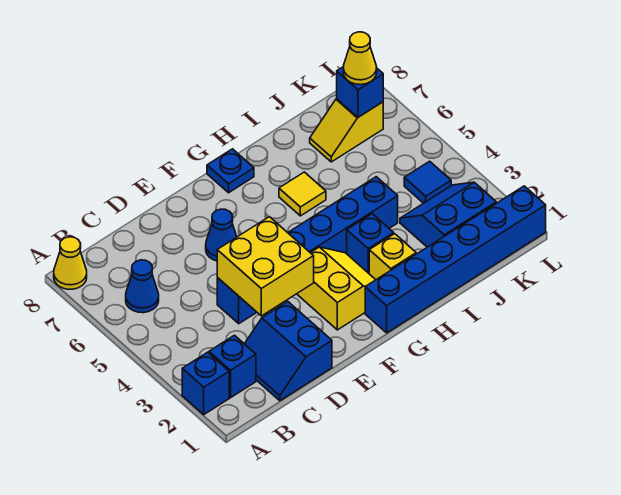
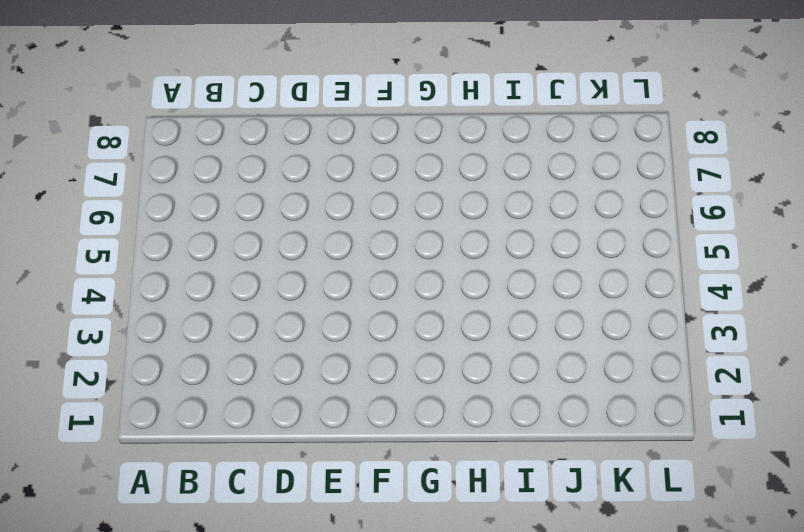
none -> blue brick A2 level 1
none -> yellow cone A8 level 1
none -> blue brick B2 level 1

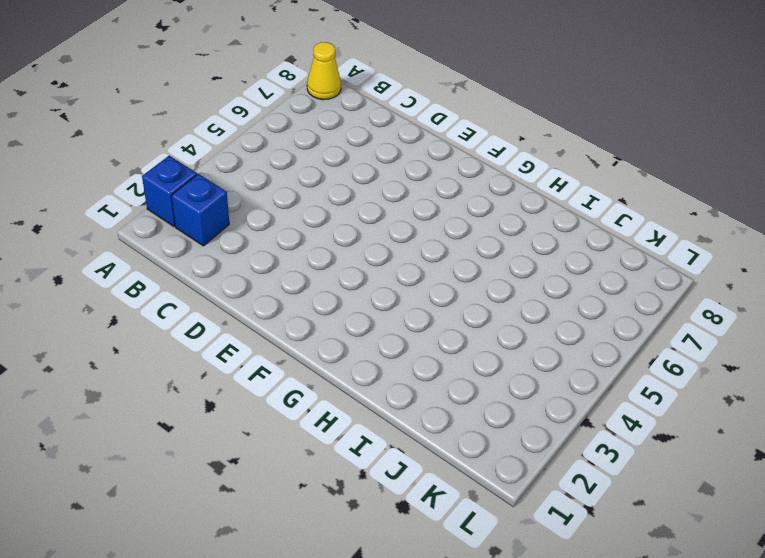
none -> blue cone B6 level 1
none -> blue slope C1:D2 level 1 top D
none -> blue brick D4:I4 level 1

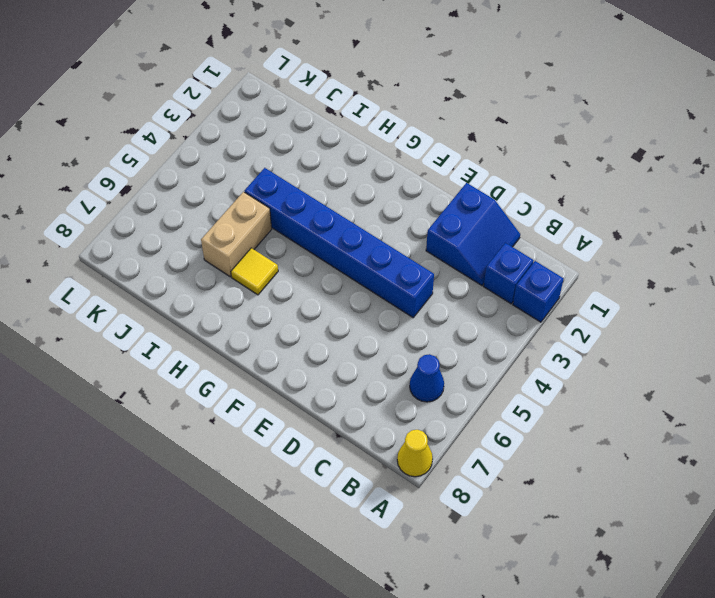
tan brick I5:I6 level 1 -> none
none -> blue cone E6 level 1
none -> yellow slope F2:G3 level 1 top F
none -> blue brick G1:L1 level 1

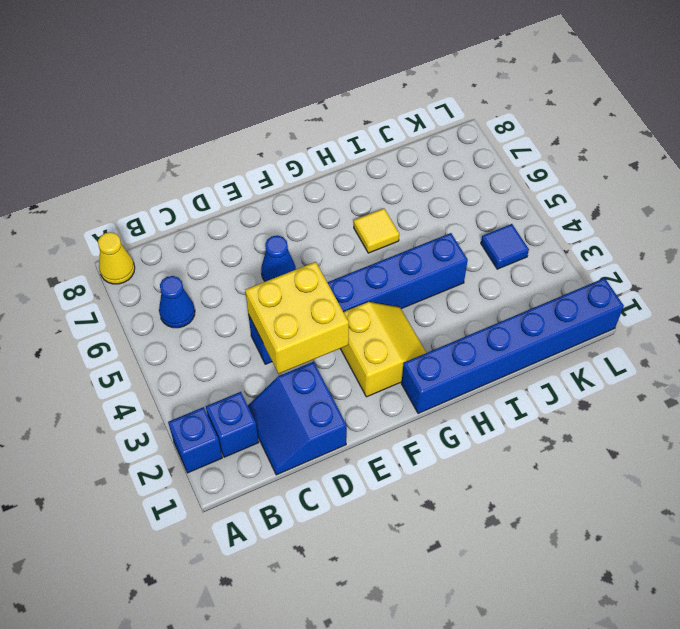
none -> blue plate G8 level 1
none -> yellow brick H2 level 1
none -> blue brick H3 level 1

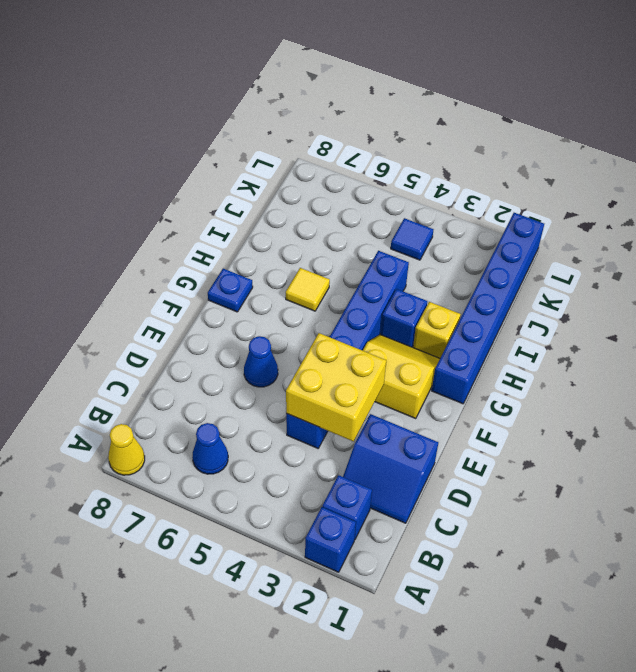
none -> blue slope J2:K3 level 1 top 2
none -> yellow slope J7:K7 level 1 top K
none -> blue brick K7 level 2

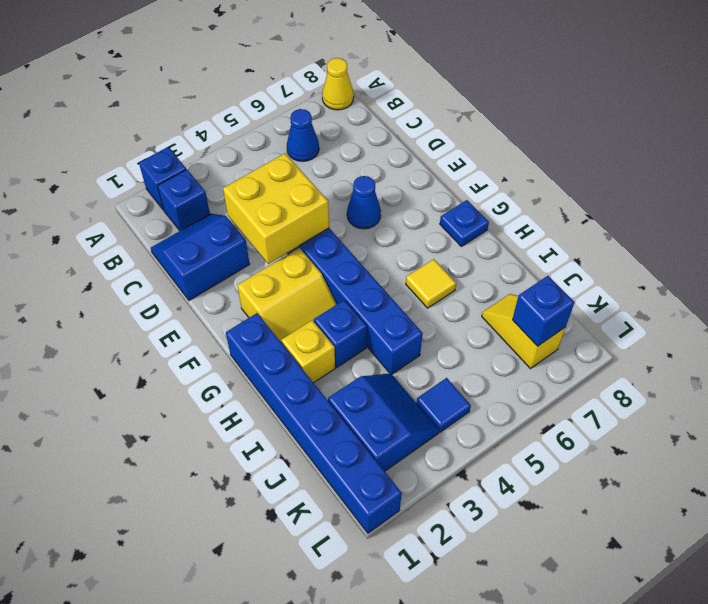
none -> yellow cone K7 level 3

